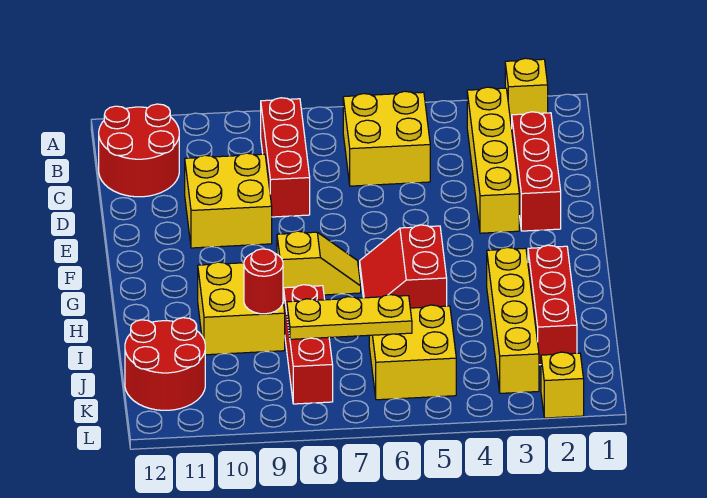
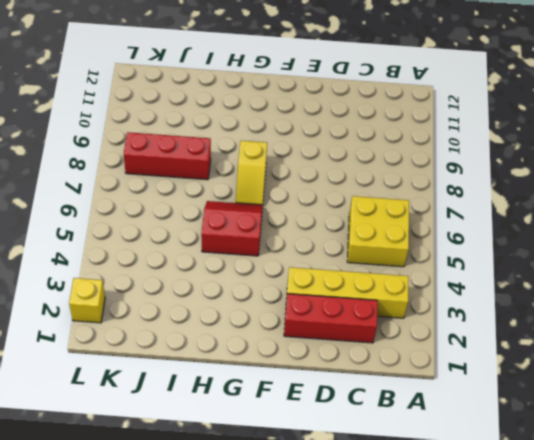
none -> yellow brick A2 level 1
none -> red brick B8:D8 level 1
none -> red round brick B11:C12 level 1

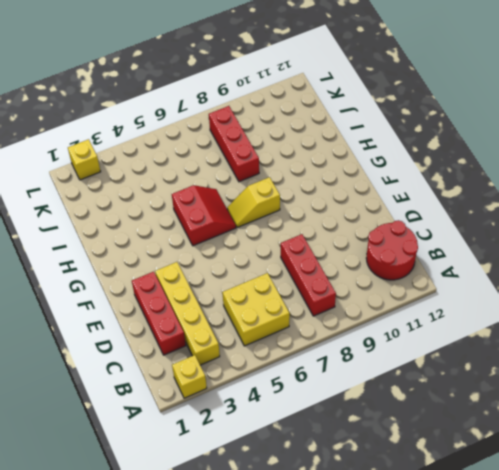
none -> yellow brick D9:E10 level 1
none -> red brick H2:J2 level 1
none -> yellow brick H3:K3 level 1

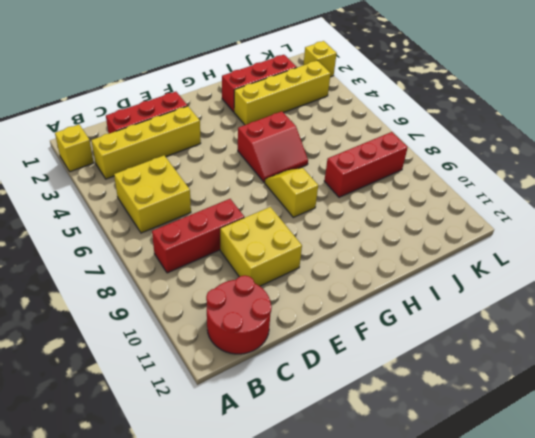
none -> yellow brick H9:I10 level 1
none -> yellow brick J5:K6 level 1
none -> red round brick J11:K12 level 1

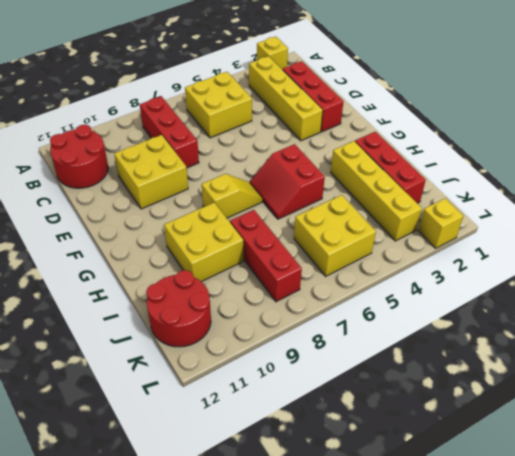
none -> red round brick I9 level 2
none -> yellow plate J6:J8 level 2

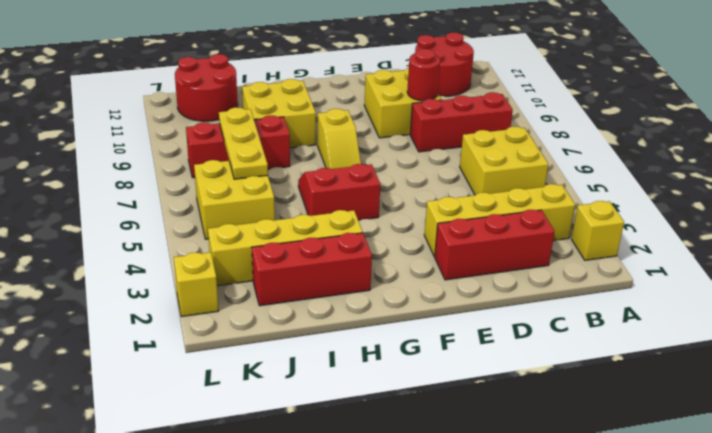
red round brick D9 level 2 -> red round brick I9 level 2

